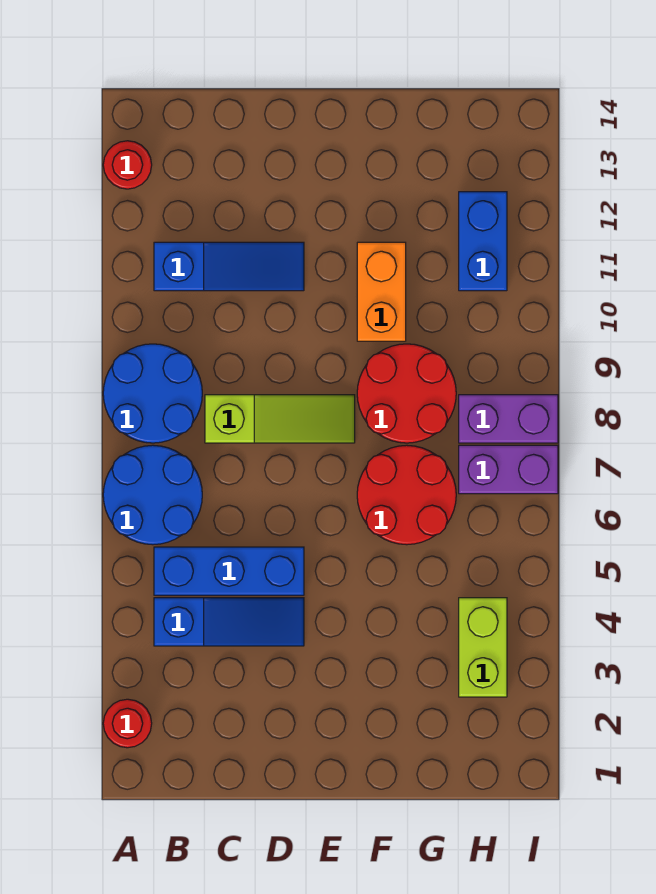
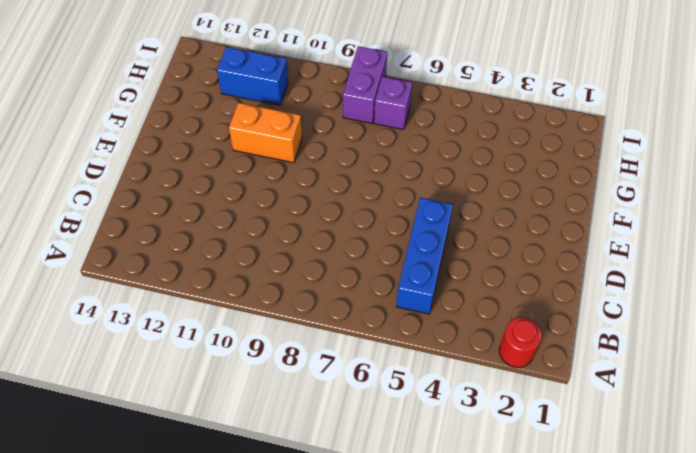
purple brick H7 level 1 -> purple brick H7:I7 level 1
none -> blue round brick A6:B7 level 1
none -> blue round brick A8:B9 level 1
none -> red round brick A13 level 1

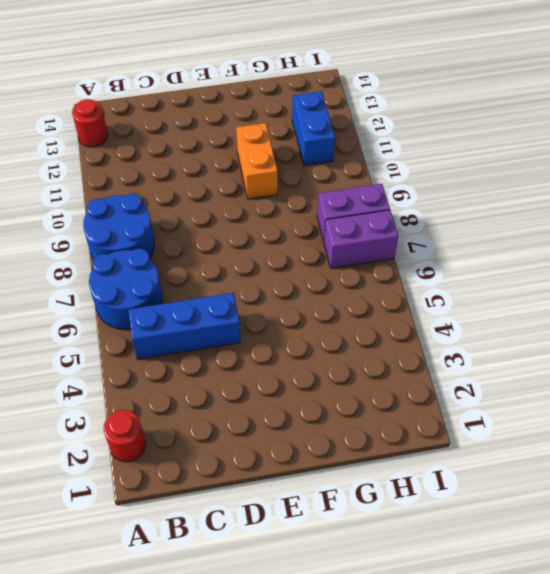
none -> blue slope B4:D4 level 1 top B
none -> blue slope B11:D11 level 1 top B
none -> lime slope C8:E8 level 1 top C

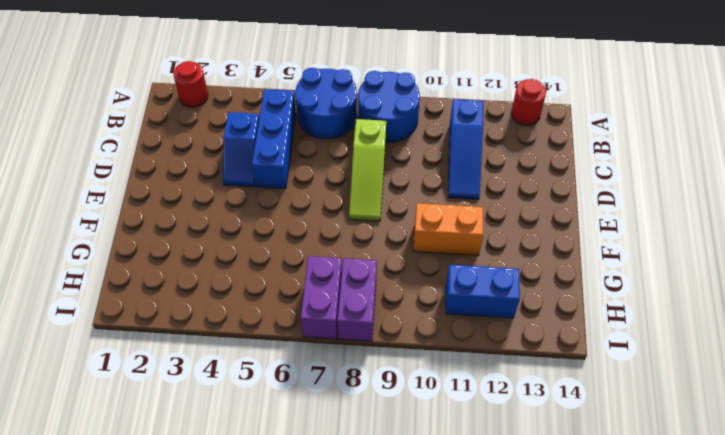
blue slope C4:D4 level 1 top C -> blue slope B4:D4 level 1 top B
none -> red round brick F6:G7 level 1
none -> red round brick F8:G9 level 1
none -> lime brick H3:H4 level 1

